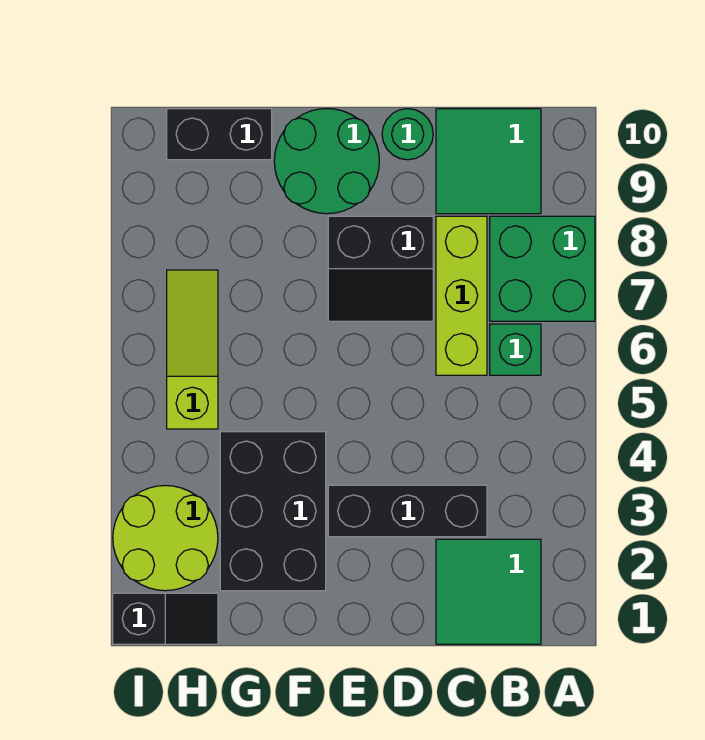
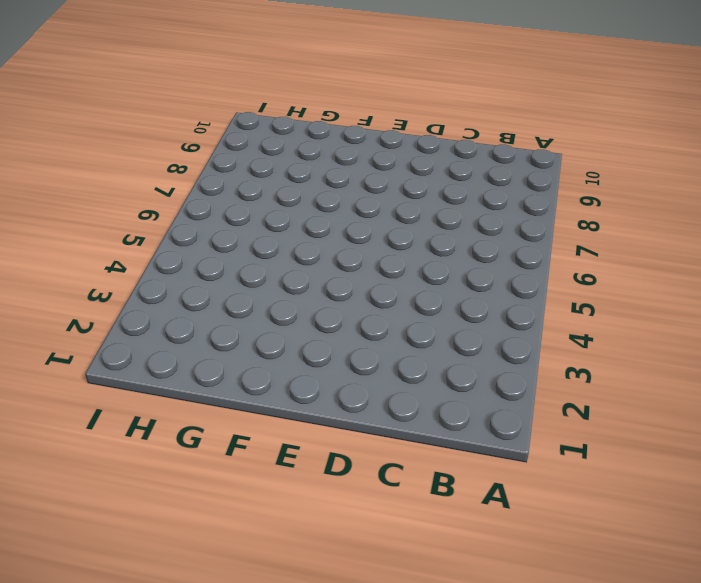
none -> green brick A7:B8 level 1
none -> green tile B1:C2 level 1
none -> green brick B6 level 1

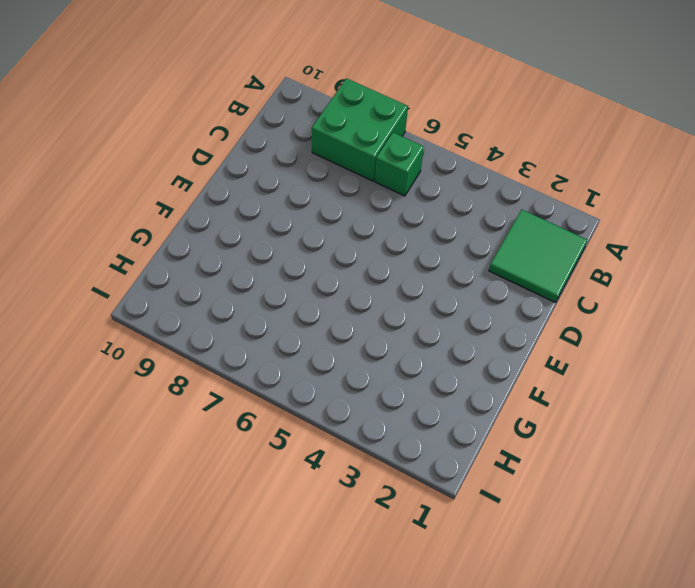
none -> green tile B9:C10 level 1
none -> black brick C3:E3 level 1
none -> lime brick C6:C8 level 1

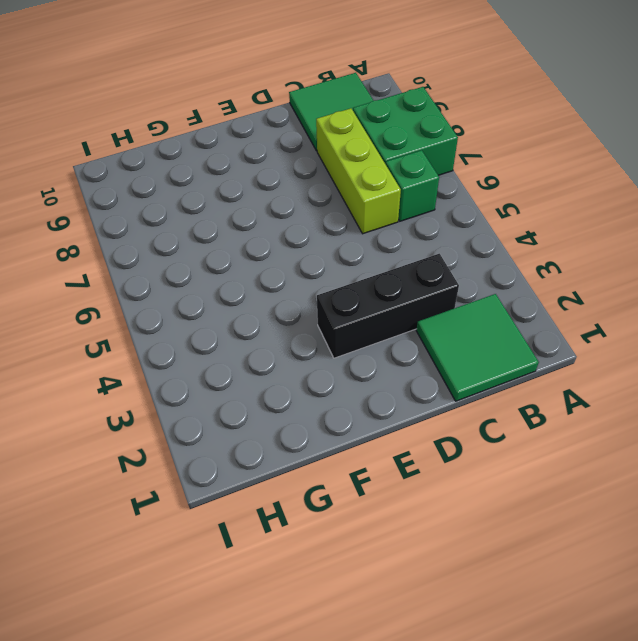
none -> black slope D7:E8 level 1 top 8
none -> green round brick D10 level 1
none -> green round brick E9:F10 level 1

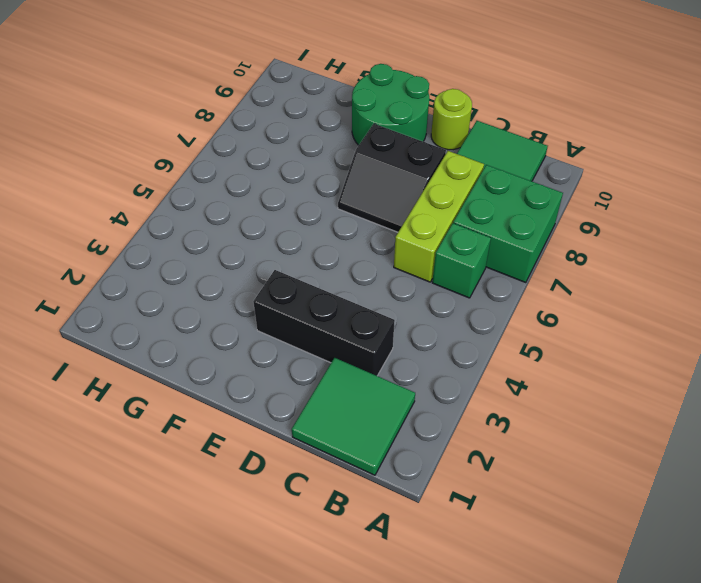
lime round brick D10 level 1 -> green round brick D10 level 1
none -> black brick F2:G4 level 1
none -> black brick G10:H10 level 1
none -> black slope H1:I1 level 1 top I

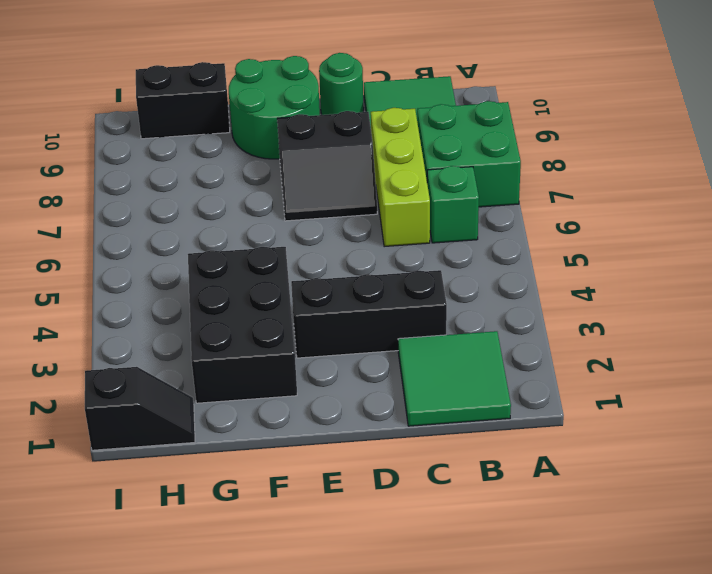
none -> lime round brick H2:I3 level 1
none -> lime slope H5:H7 level 1 top 5

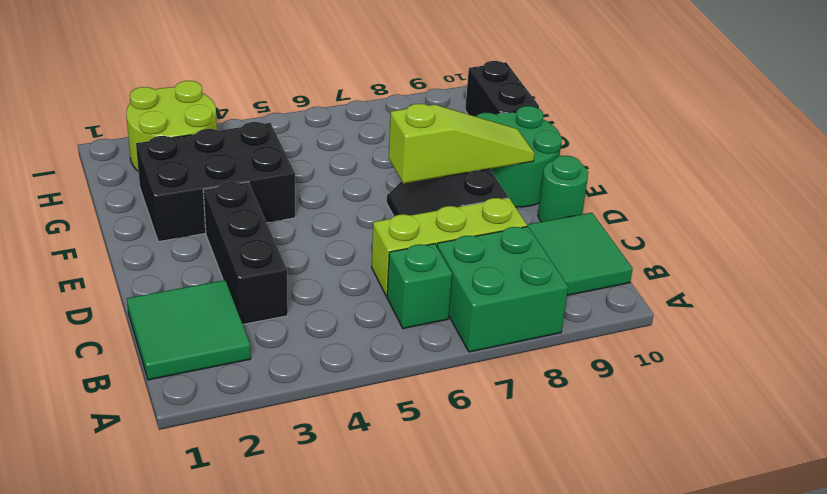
lime slope E7:E9 level 2 top 7 -> lime slope H5:H7 level 1 top 5
none -> black slope H1:I1 level 1 top I

